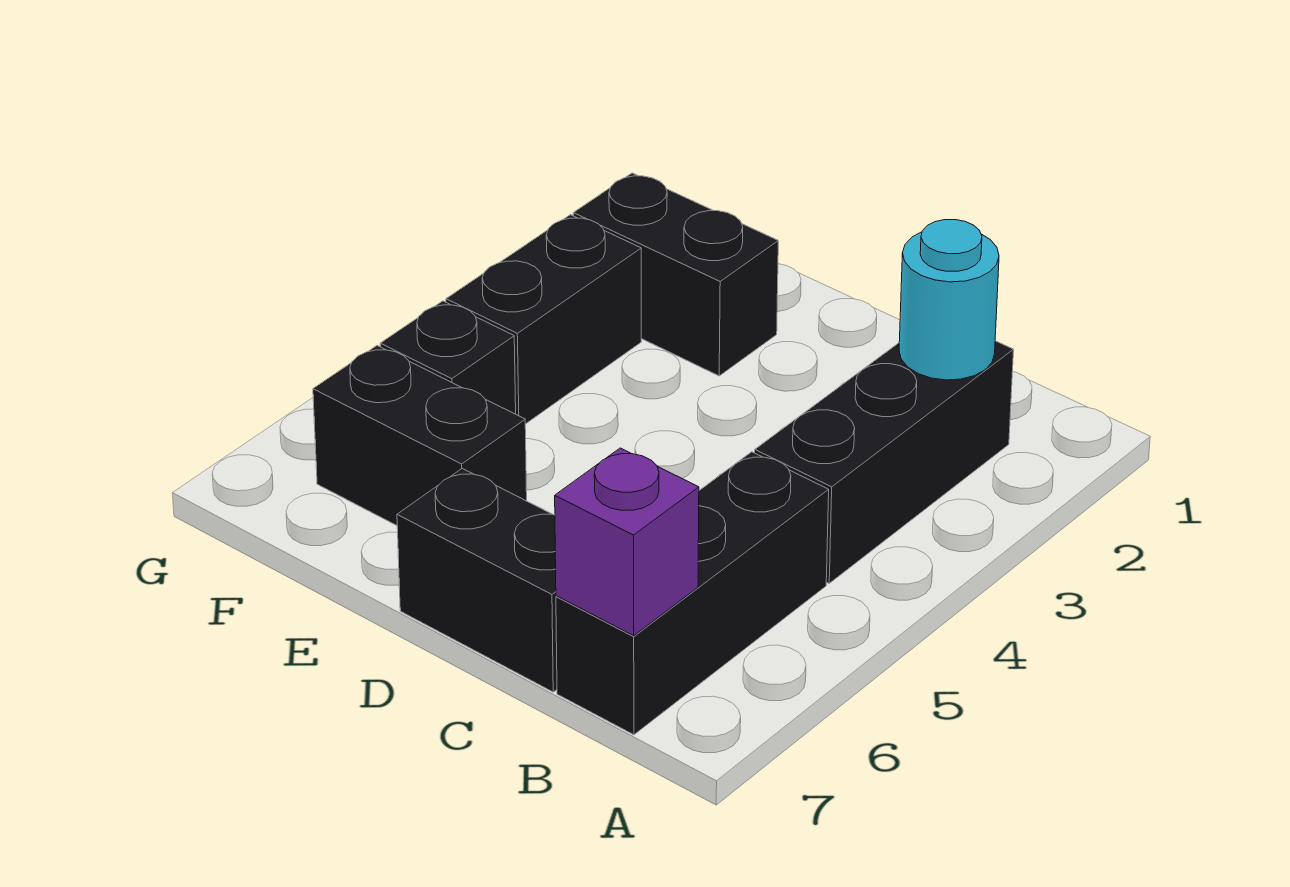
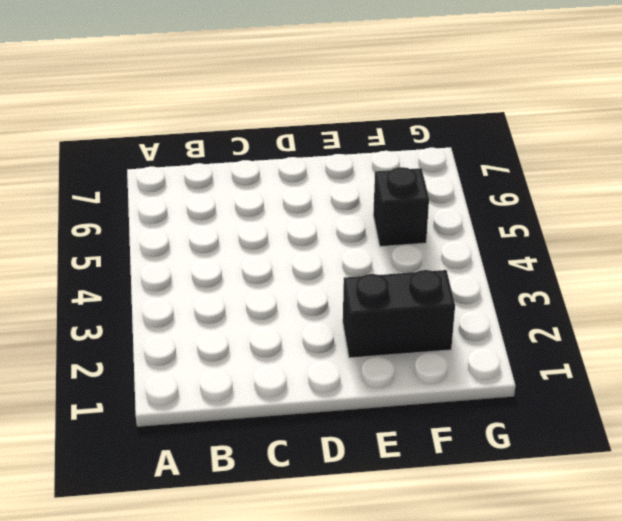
none -> black brick B2:B4 level 1
none -> black brick B5:B7 level 1

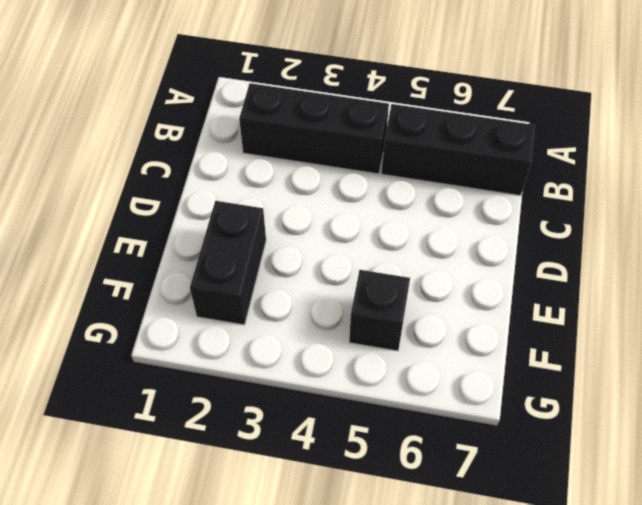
none -> black brick C7:D7 level 1
none -> black brick E6:F6 level 1

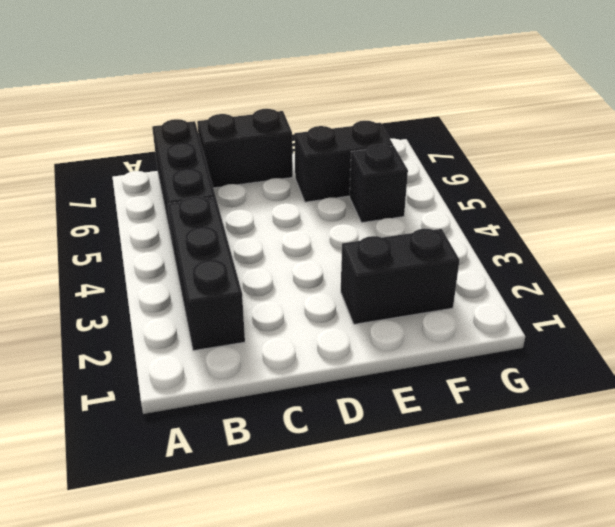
none -> black brick F3:F4 level 1
none -> cyan round brick B2 level 2

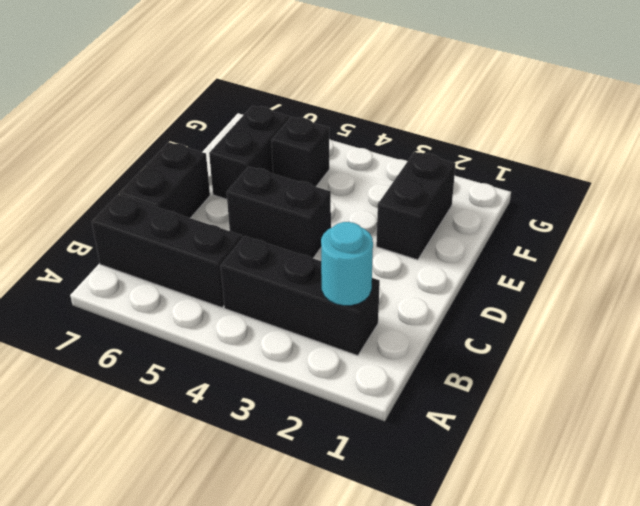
black brick D4:D5 level 1 -> black brick F3:F4 level 1
none -> purple brick B7 level 2

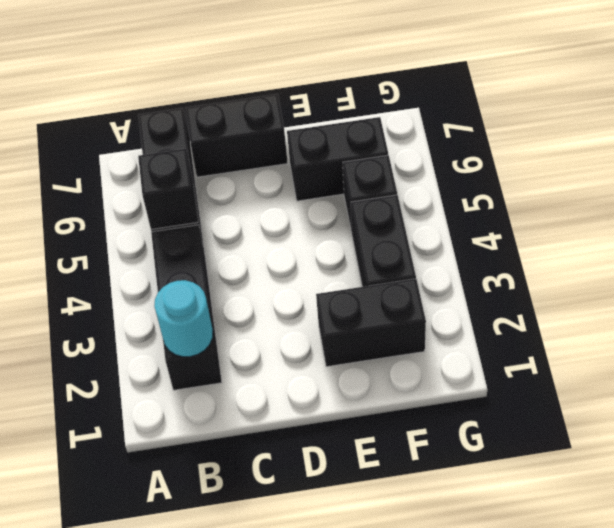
black brick B5 level 2 -> none
none -> purple brick B7 level 2

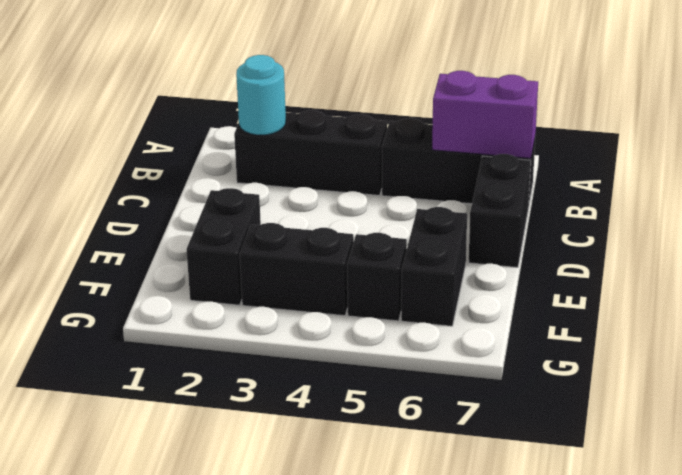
purple brick B6:B7 level 2 -> purple brick B7 level 2

